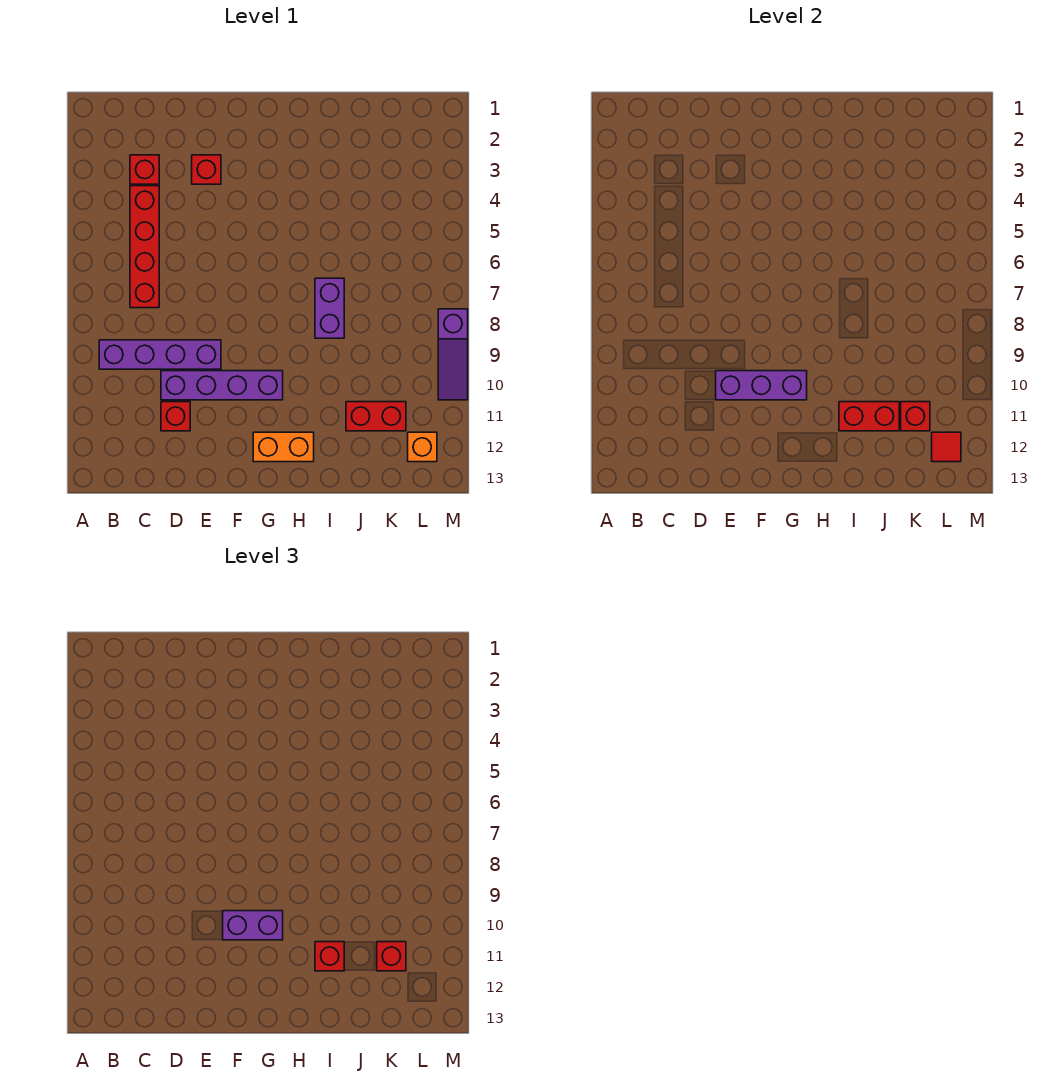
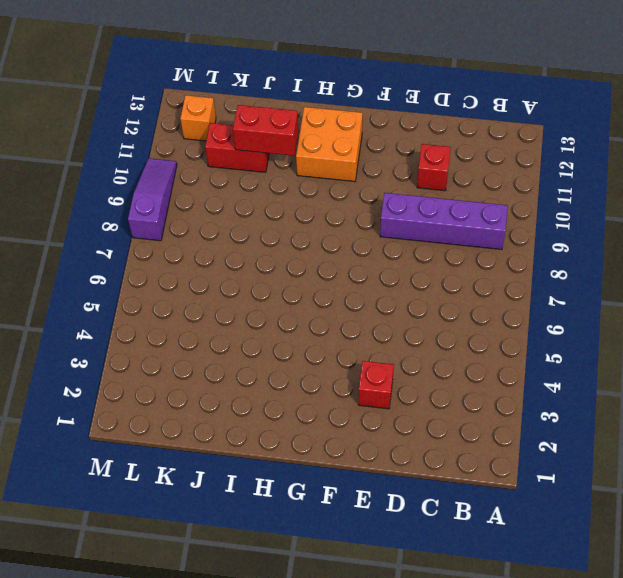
orange brick G11:H12 level 1 -> orange brick G12:H12 level 1
none -> red brick C3 level 1
none -> red brick C4:C7 level 1
none -> purple brick D10:G10 level 1

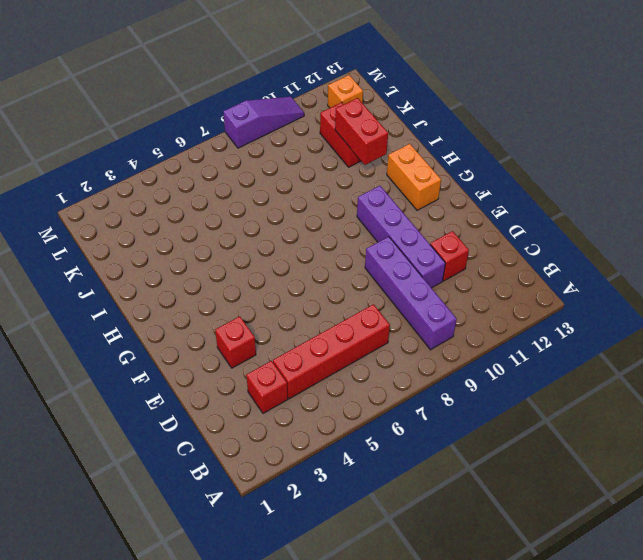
none -> purple brick I7:I8 level 1
none -> purple brick E10:G10 level 2
none -> red brick K11 level 2

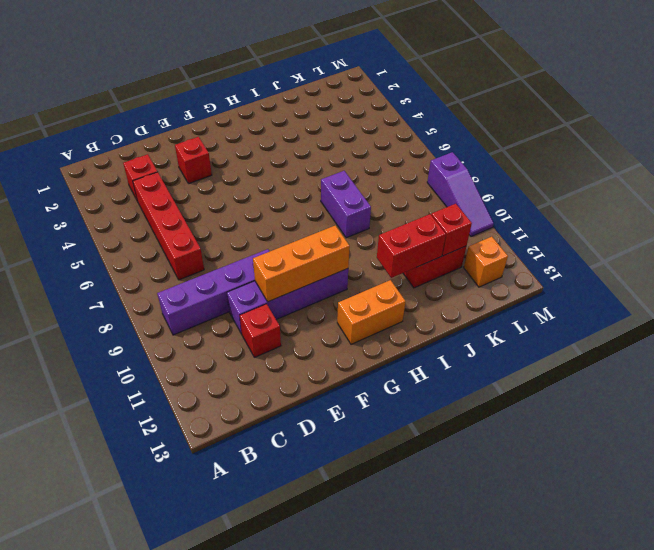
orange brick E10:G10 level 2 -> purple brick E10:G10 level 2
none -> red tile L12 level 2
none -> purple brick F10:G10 level 3
none -> red brick I11 level 3

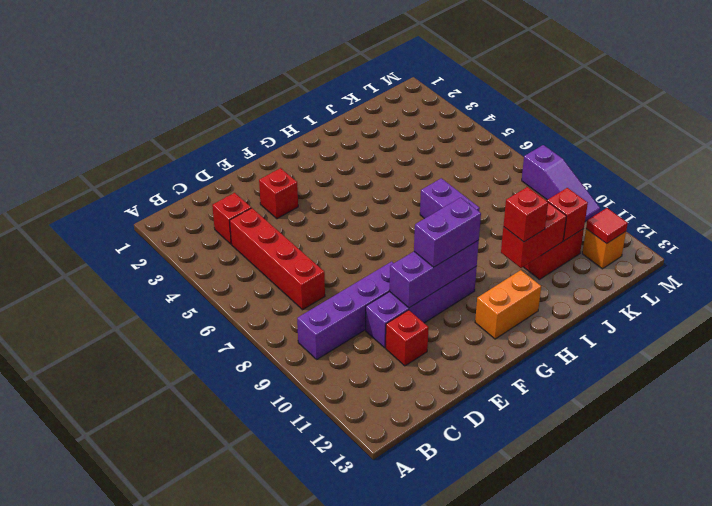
none -> red brick K11 level 3

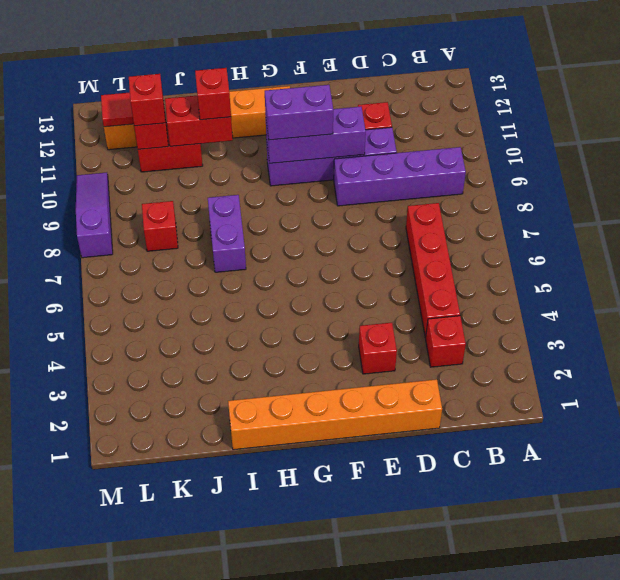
orange brick D1:I1 level 1 -> none
red brick K8 level 1 -> none

